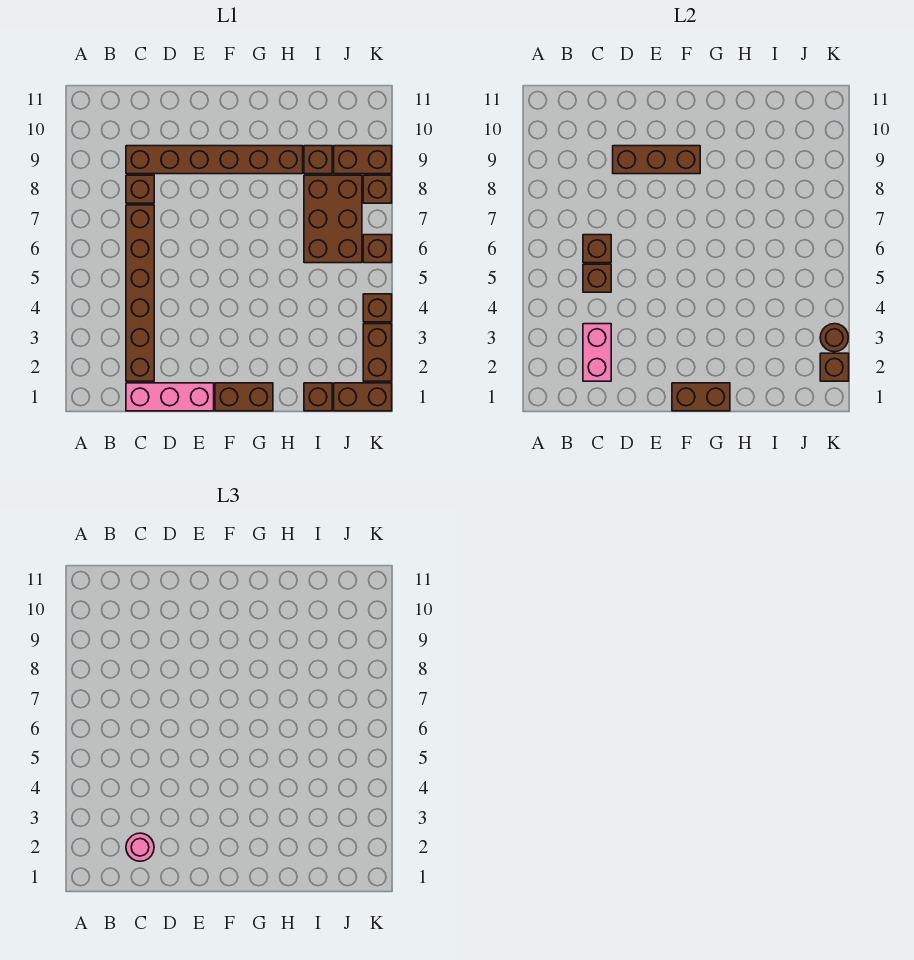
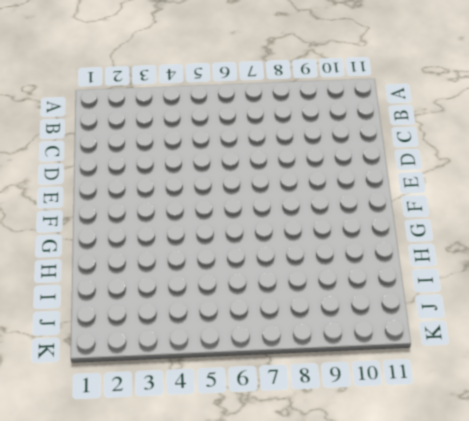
none -> pink brick C1:E1 level 1
none -> brown brick C2:C7 level 1
none -> brown brick C8 level 1

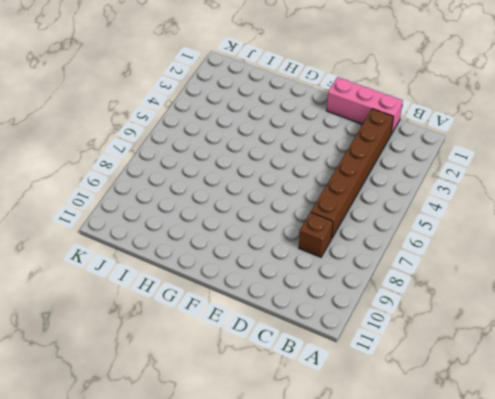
none -> brown brick C9:H9 level 1
none -> brown brick F1:G1 level 1
none -> brown brick I1 level 1

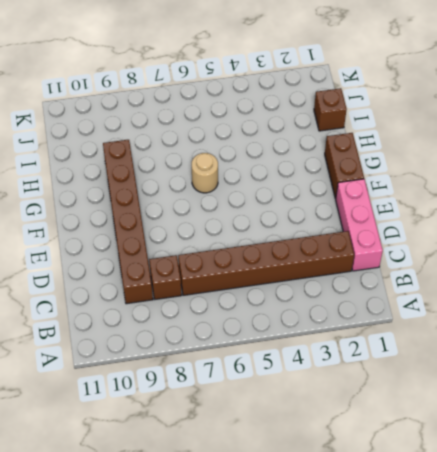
tan round brick G6 level 1 -> none
none -> brown brick I6:J8 level 1
none -> brown brick I9 level 1
none -> brown brick J1:K1 level 1

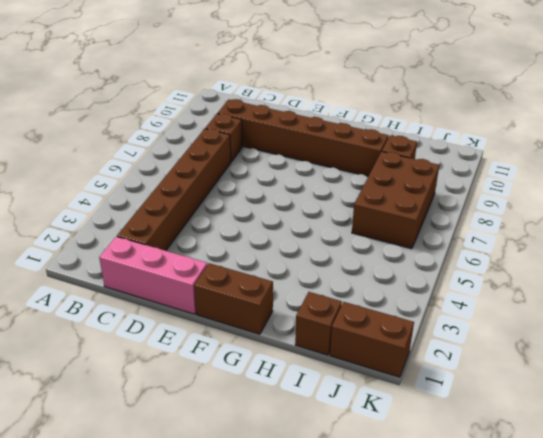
none -> brown brick J9:K9 level 1
none -> brown brick K2:K3 level 1
none -> brown brick K4 level 1

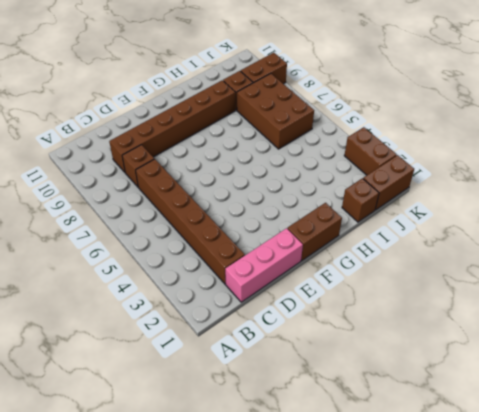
none -> brown brick K4 level 1
none -> brown brick K6 level 1
none -> brown brick K8 level 1

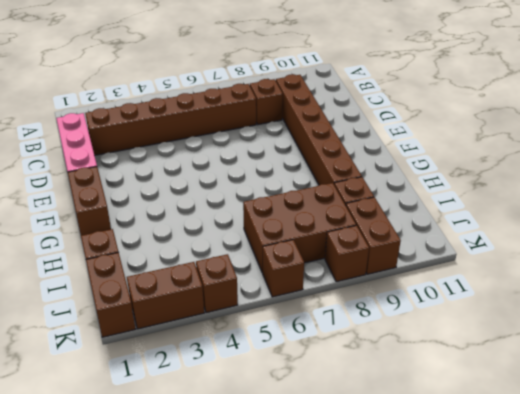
none -> pink brick C2:C3 level 2
none -> brown brick C5 level 2
none -> brown brick C6 level 2

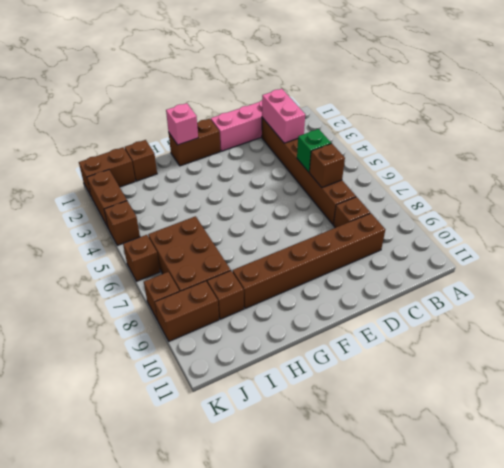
green brick C5 level 2 -> brown brick C5 level 2
pink brick G1 level 2 -> brown brick F1:G1 level 2
none -> brown brick D9:F9 level 2
none -> brown brick K2 level 2
none -> brown round brick K3 level 2

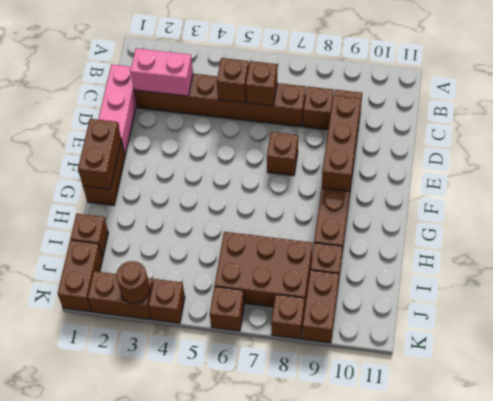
brown brick E7 level 1 -> brown brick K2 level 2
none -> pink round brick C2 level 3

